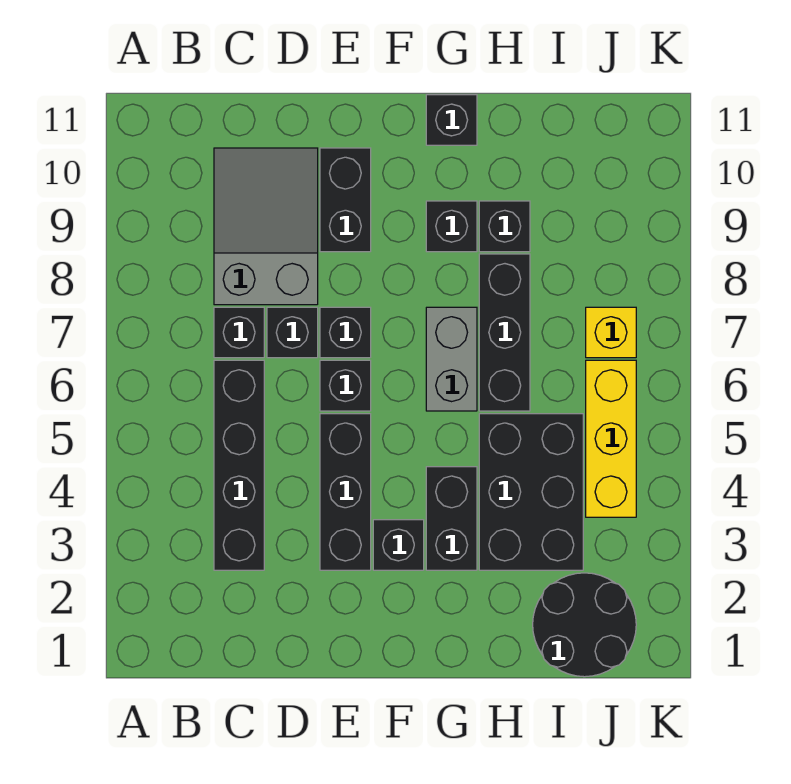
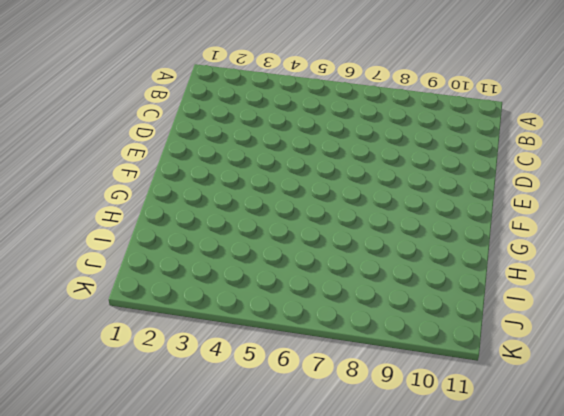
none -> black brick C3:C6 level 1
none -> black brick C7 level 1
none -> grey slope C8:D10 level 1 top 8

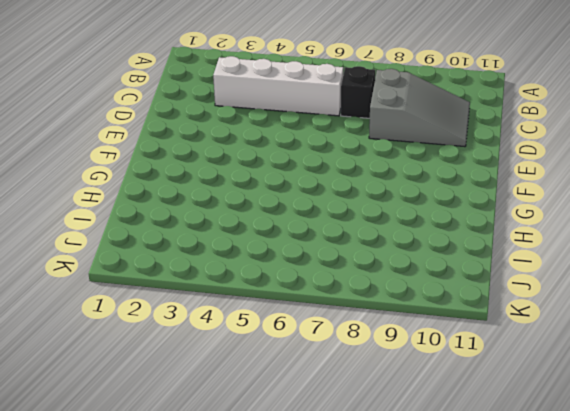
white brick C3:C6 level 1 -> black brick C3:C6 level 1
none -> black brick D7 level 1
none -> black brick E3:E5 level 1
none -> black brick E6 level 1

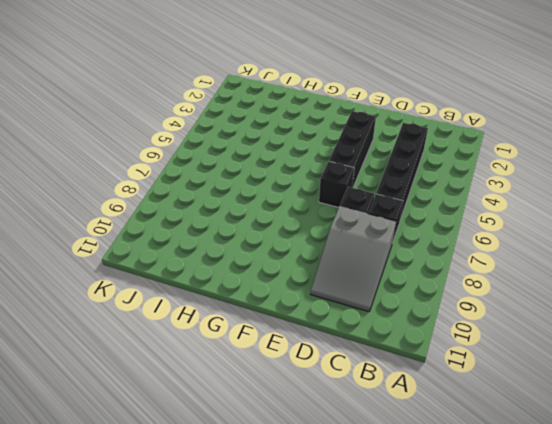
none -> black brick E7 level 1
none -> black brick E9:E10 level 1
none -> black brick F3 level 1

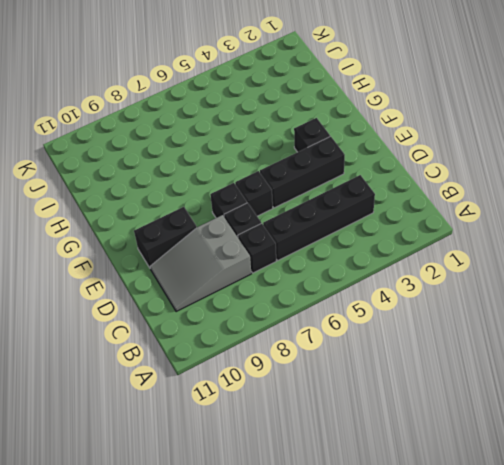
none -> black brick G3:G4 level 1
none -> grey brick G6:G7 level 1
none -> black brick G9 level 1

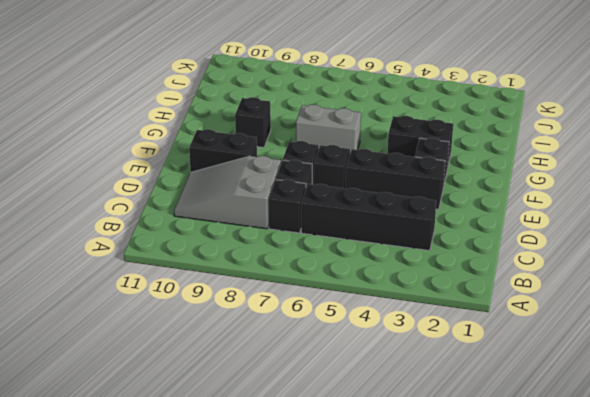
none -> black brick G11 level 1
none -> black brick H3:I5 level 1
none -> black brick H6:H8 level 1

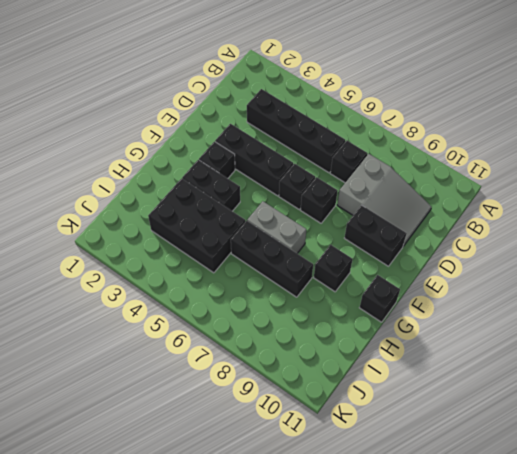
none -> black brick D7 level 1
none -> black brick H9 level 1
none -> black round brick I1:J2 level 1

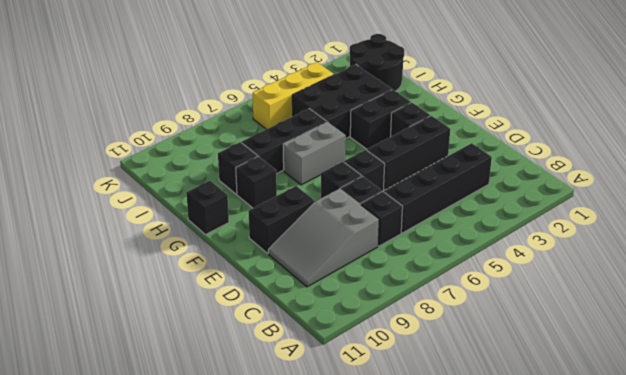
none -> yellow brick J7 level 1

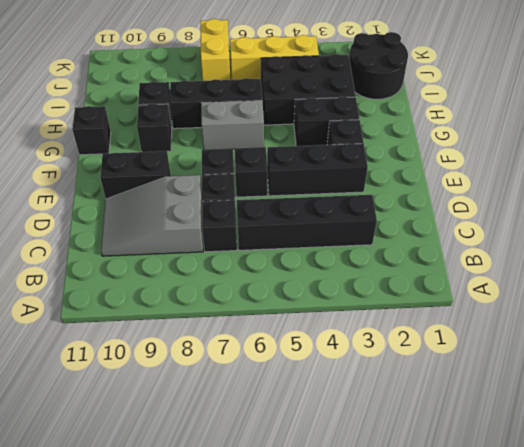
yellow brick J7:K7 level 1 -> yellow brick J7 level 1

